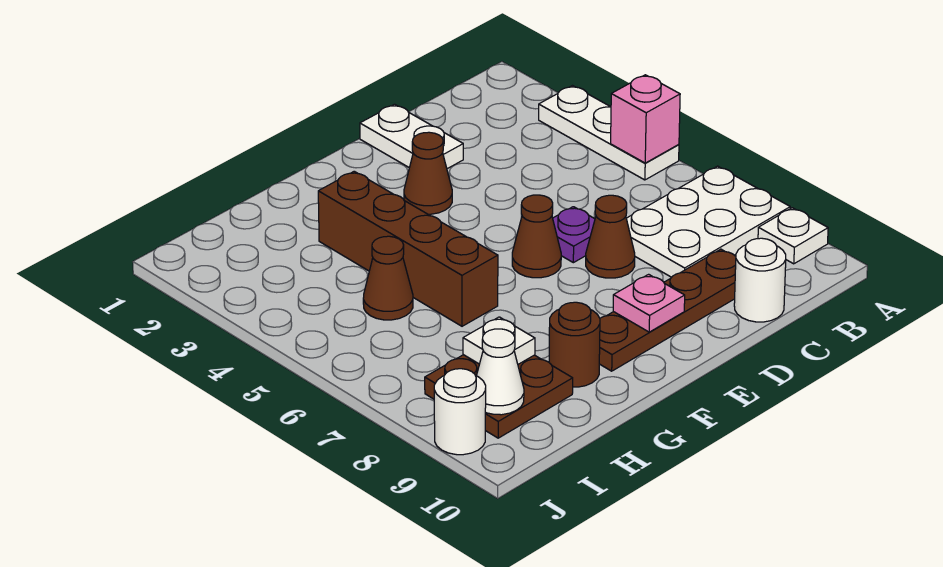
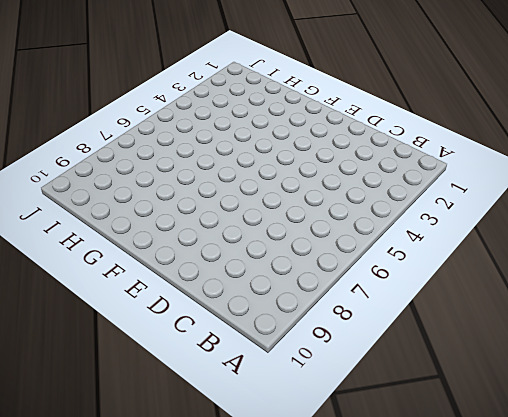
none -> white plate A3:A5 level 1
none -> white plate A7:C8 level 1
none -> white plate A9 level 1

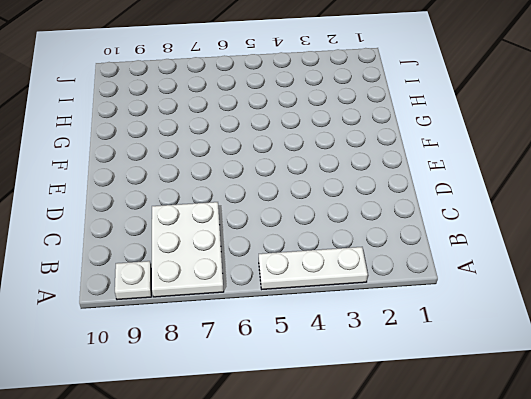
none -> brown plate C9:F9 level 1
none -> white round brick C10 level 1
none -> white plate D1:D2 level 1

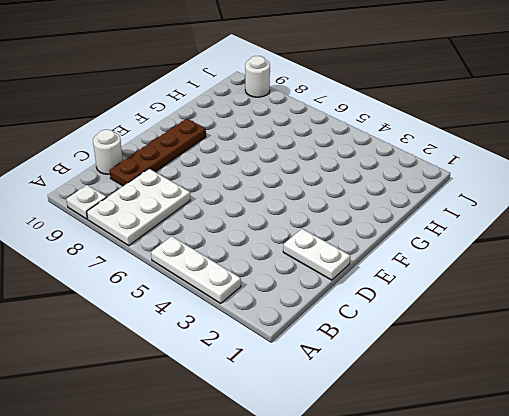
none -> purple plate D6 level 1
none -> brown cone D7 level 1
none -> brown cone E3 level 1

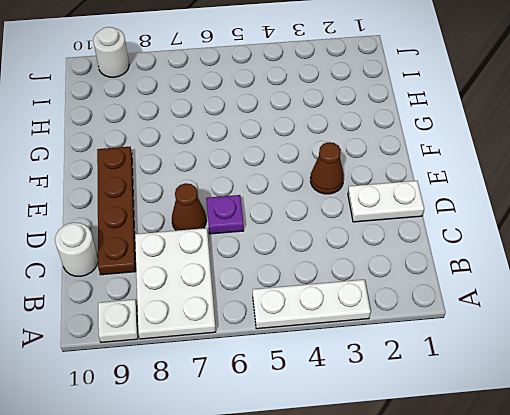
none -> brown cone E6 level 1
none -> brown brick G3:G6 level 1
none -> brown round brick G9 level 1

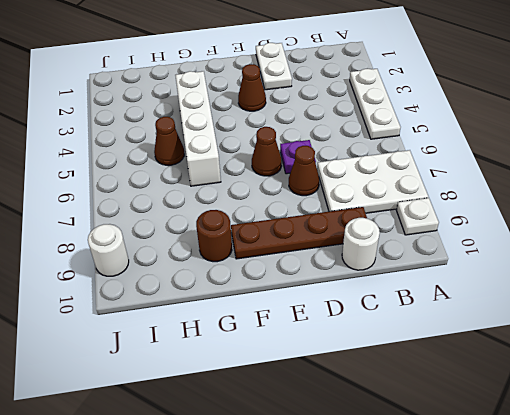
white brick G3:G6 level 1 -> brown brick G3:G6 level 1
none -> brown plate H8:I9 level 1
none -> pink brick A5 level 2
none -> pink plate E9 level 2

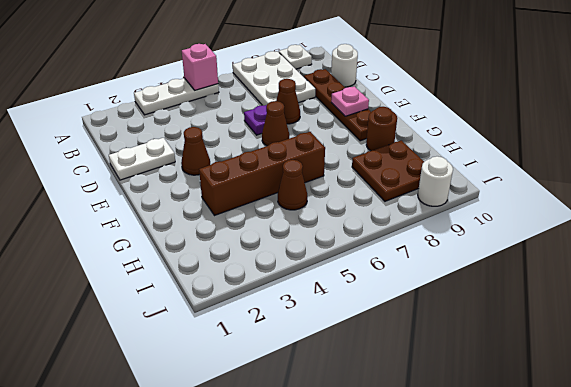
none -> white plate H8 level 2
none -> white cone I9 level 2

